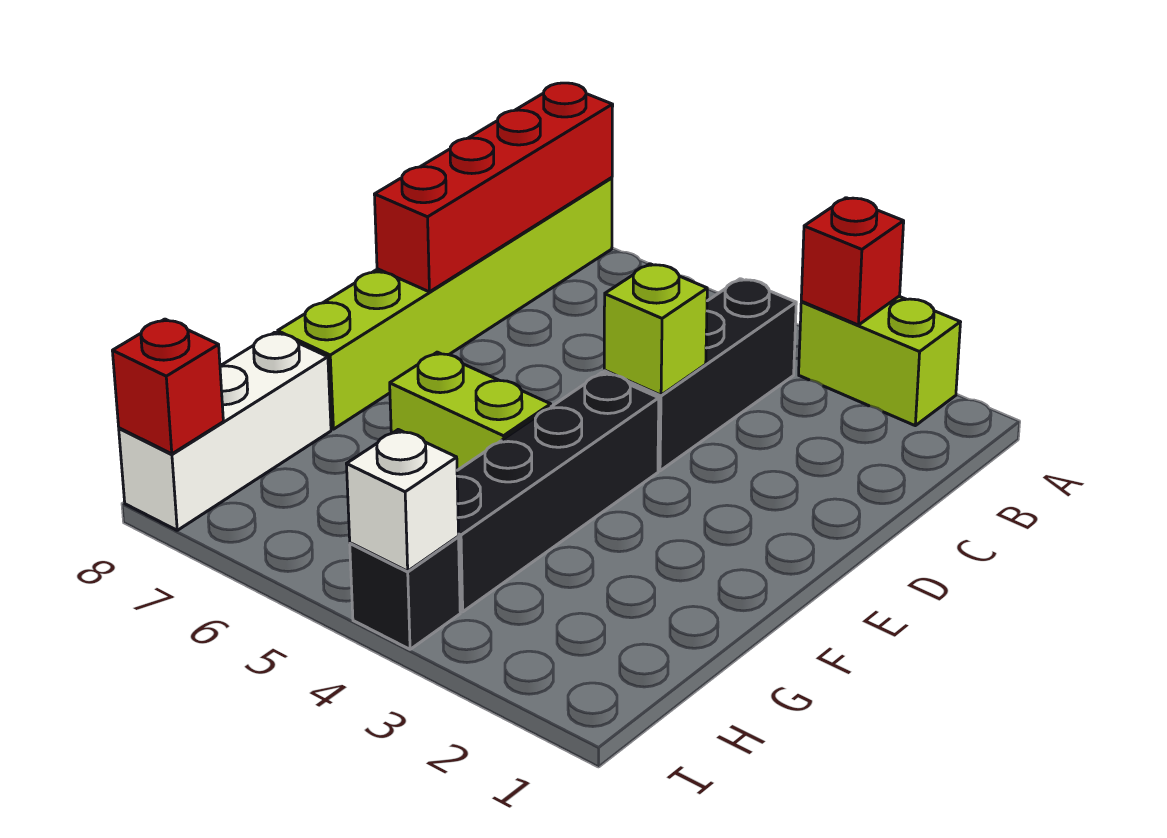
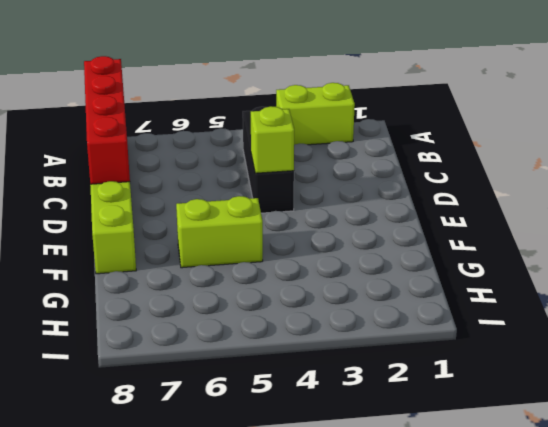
none -> black brick E4:H4 level 1
none -> white brick G8:I8 level 1
none -> black brick I4 level 1

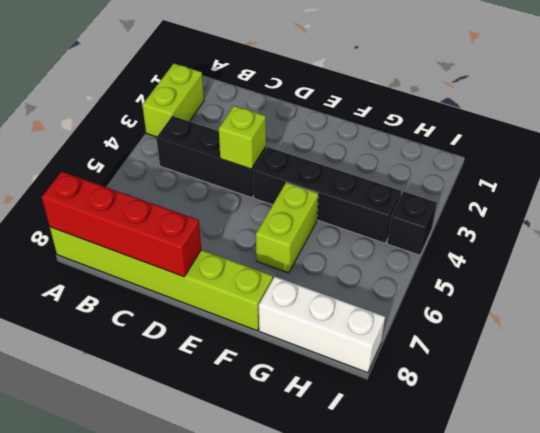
none -> red brick A3 level 2
none -> white brick I4 level 2
none -> red brick I8 level 2

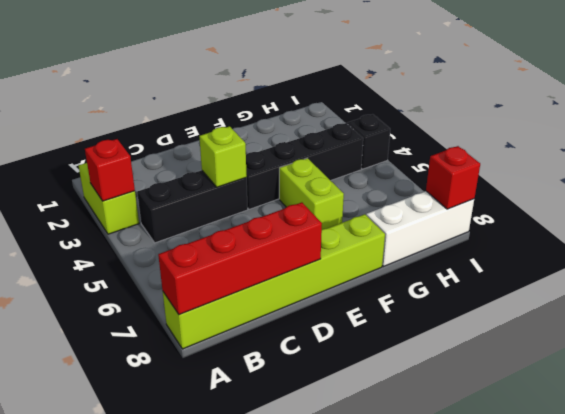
none -> white brick I4 level 2

